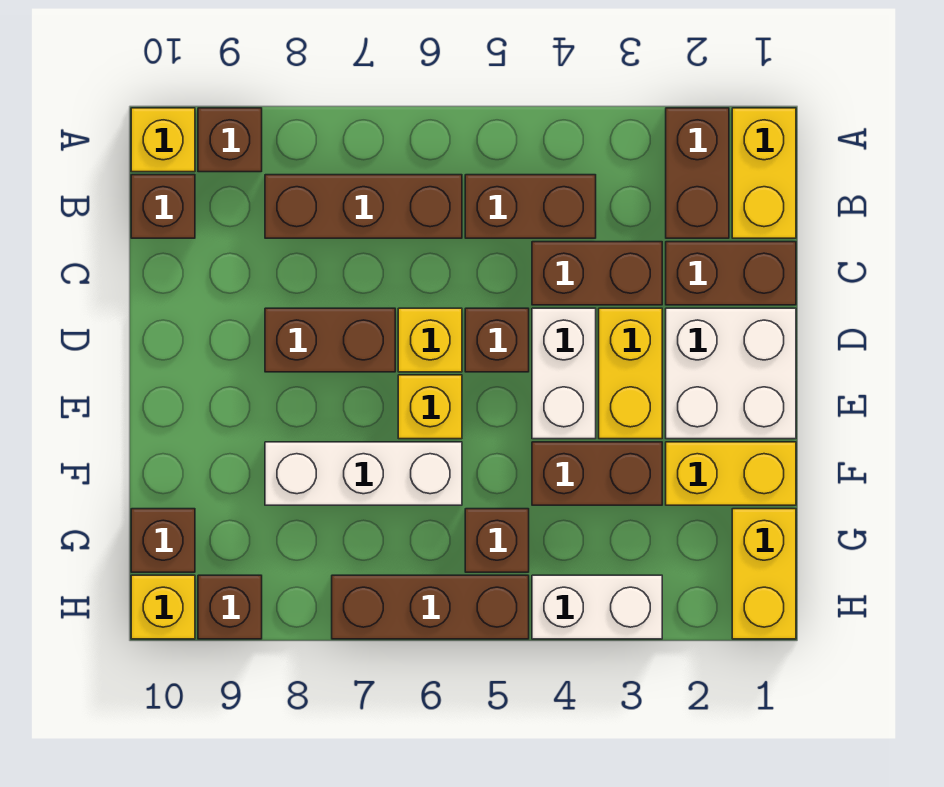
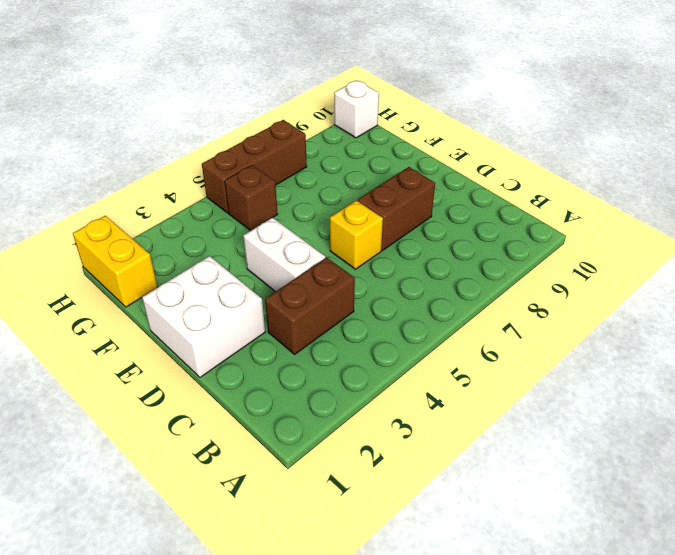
white brick H10 level 1 -> yellow brick H10 level 1
none -> yellow brick A1:B1 level 1
none -> brown brick A2:B2 level 1
none -> brown brick A9 level 1

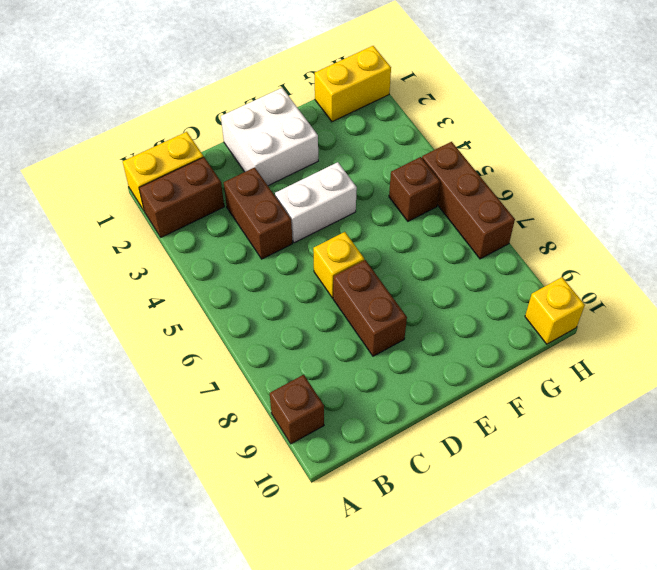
none -> yellow brick A10 level 1
none -> brown brick B4:B5 level 1
none -> brown brick B6:B8 level 1

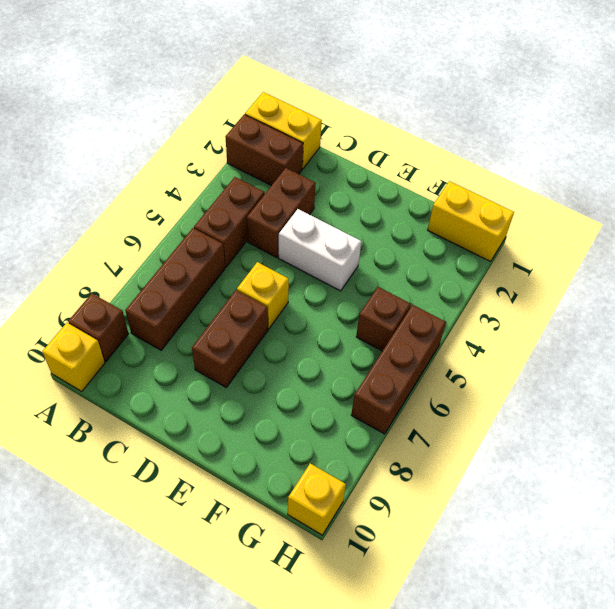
none -> brown brick B10 level 1
none -> brown brick C1:C2 level 1
none -> white brick D1:E2 level 1

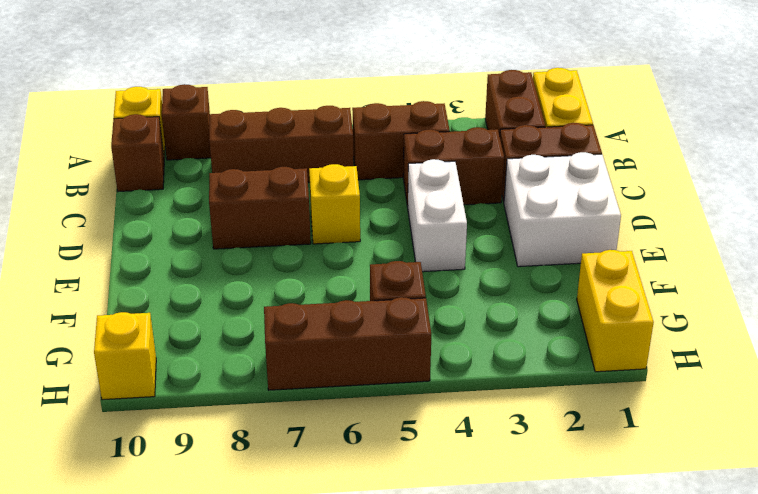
none -> yellow brick D3:E3 level 1
none -> brown brick D5 level 1
none -> yellow brick E6 level 1

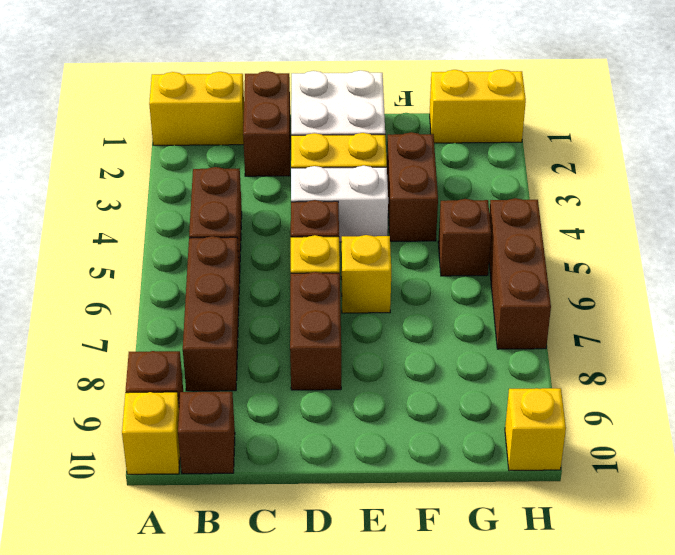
none -> brown brick A2:B2 level 1
none -> brown brick C3:C4 level 1
none -> yellow brick F1:F2 level 1

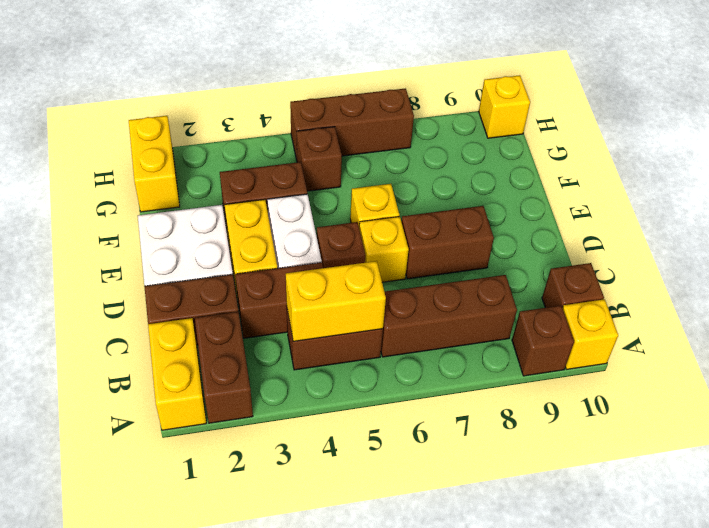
yellow brick B4:B5 level 2 -> yellow brick F1:F2 level 1
none -> white brick F6:F8 level 1
none -> brown brick G10 level 1
none -> white brick H3:H4 level 1

